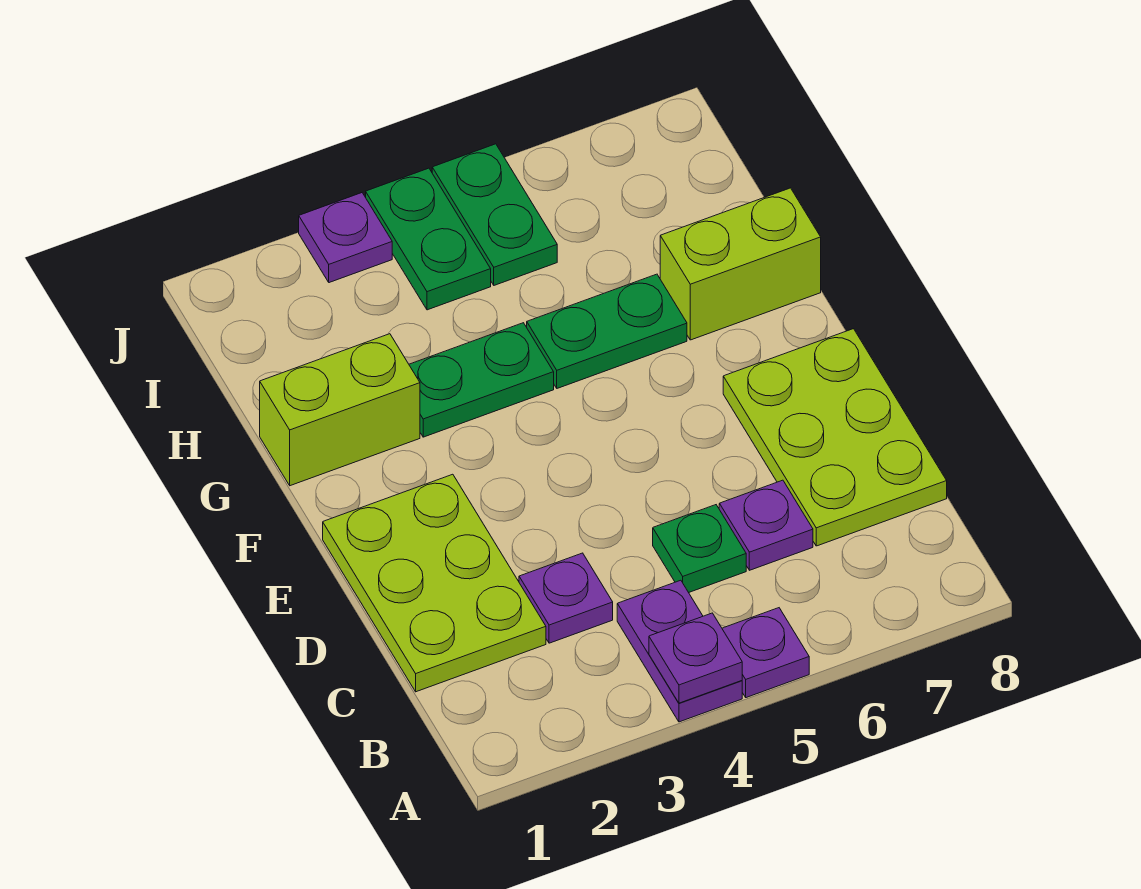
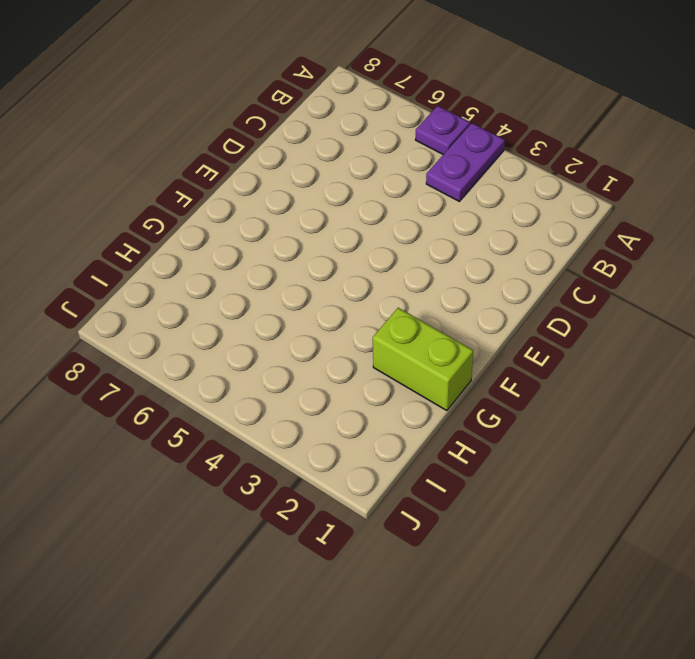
none -> lime plate C1:E2 level 1
none -> purple plate C3 level 1
none -> green plate C5 level 1

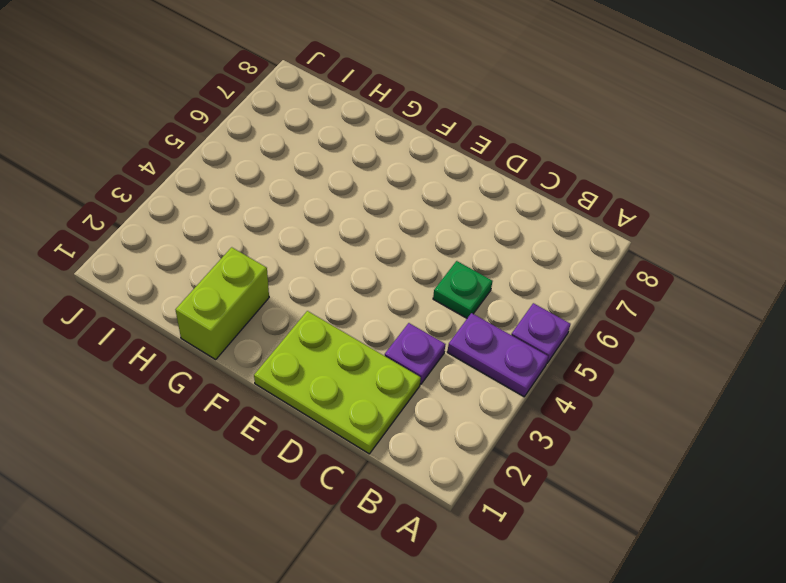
none -> purple plate C6 level 1
none -> lime plate C7:E8 level 1
none -> green plate G3:G4 level 1

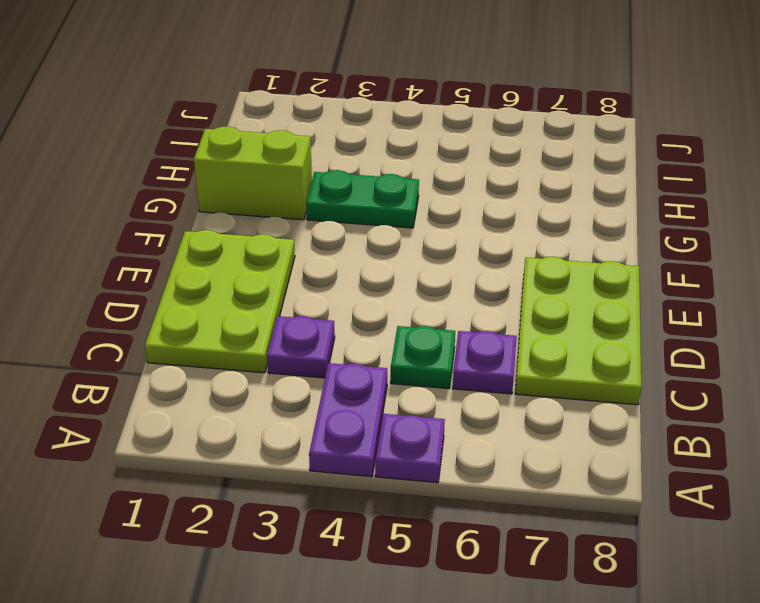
none -> green plate G5:G6 level 1
none -> lime brick G7:G8 level 1
none -> green plate I4:J4 level 1

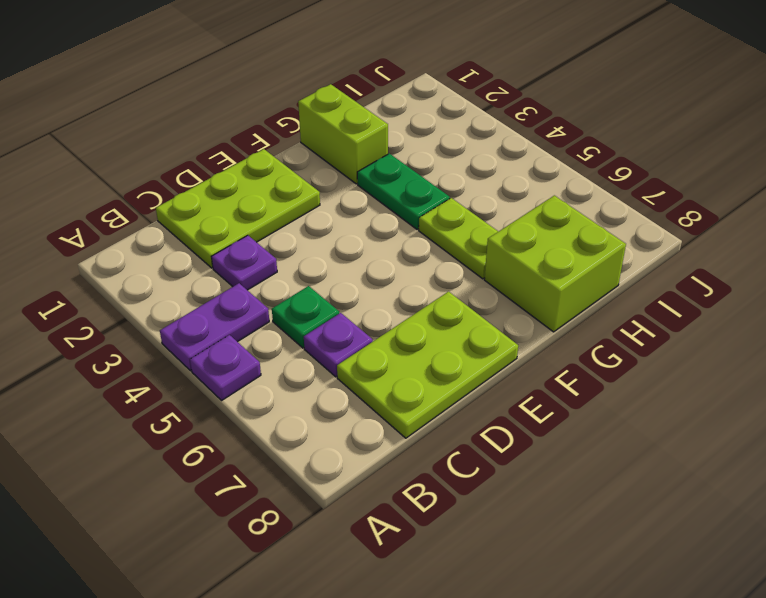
lime plate G5:G6 level 1 -> green plate G5:G6 level 1
lime brick G7:H8 level 1 -> lime brick G7:G8 level 1
none -> green plate I4:J4 level 1
none -> green plate I5:J5 level 1
none -> purple plate J3 level 1

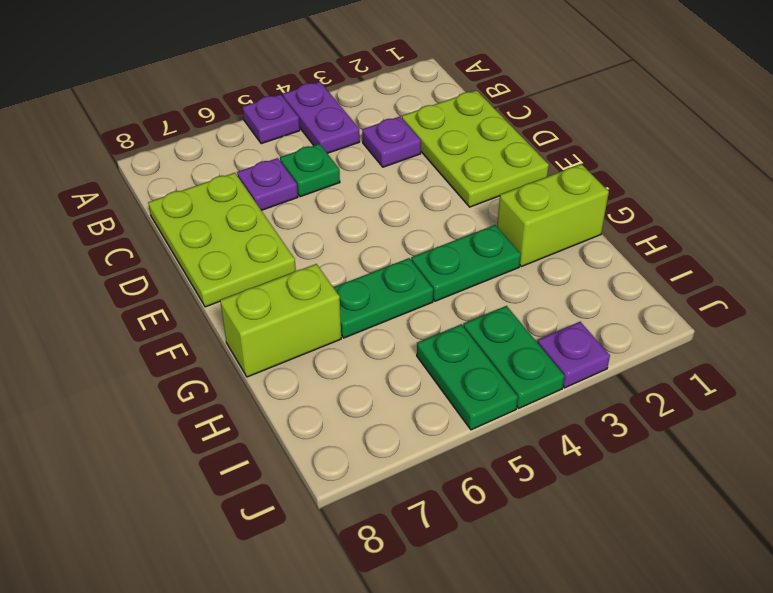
none -> purple plate A4 level 2

